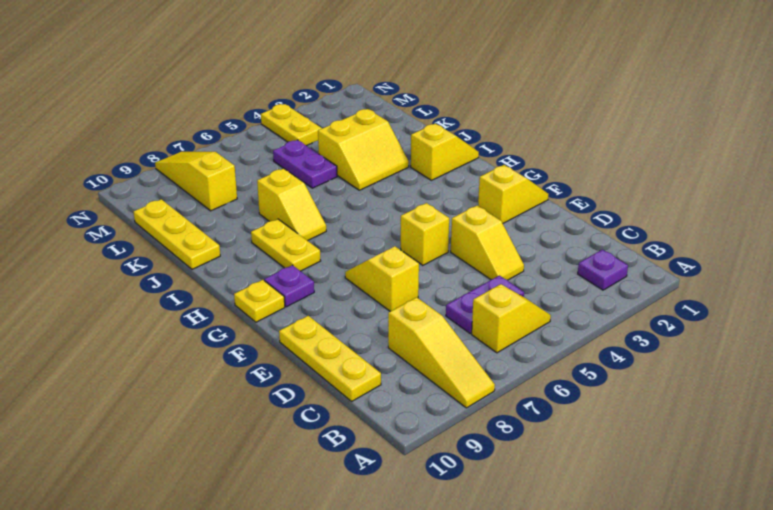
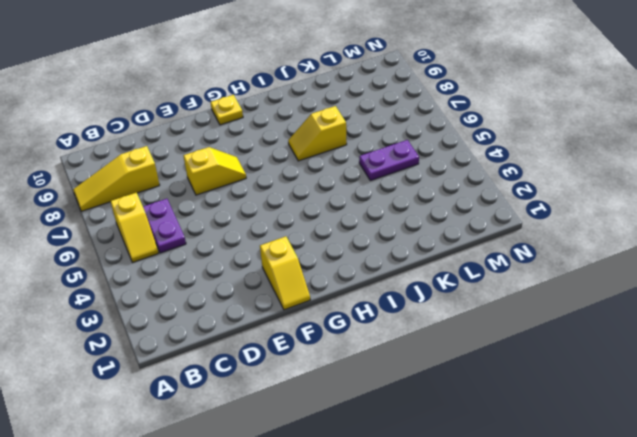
none -> purple plate B2 level 1
none -> yellow plate C10:E10 level 1
none -> yellow slope D4:E4 level 1 top E

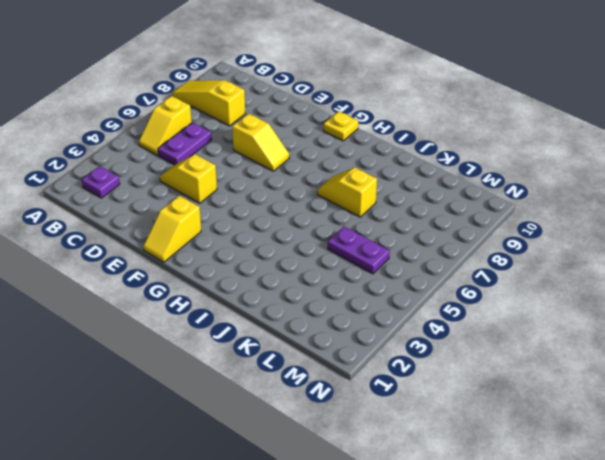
none -> yellow plate C10:E10 level 1
none -> yellow brick F5 level 1
none -> purple plate G9 level 1

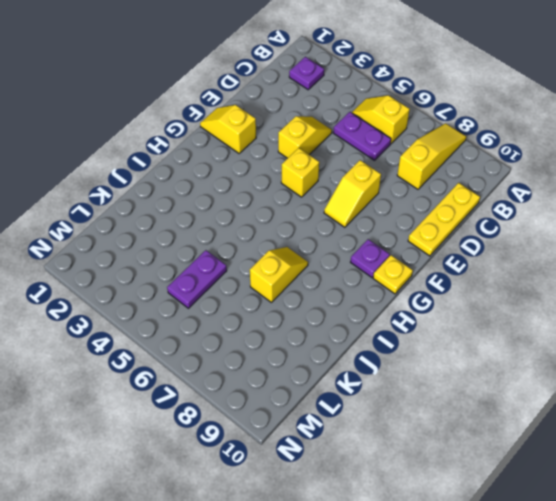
none -> yellow plate H8:I8 level 1
none -> yellow slope I1:I2 level 1 top 2
none -> yellow slope J3:K4 level 1 top K

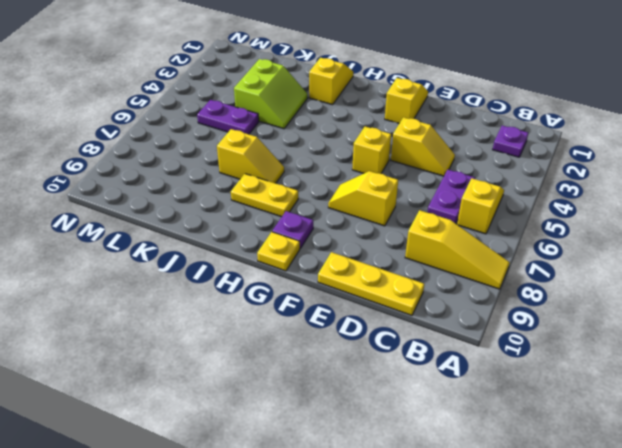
lime slope J3:K4 level 1 top K -> yellow slope J3:K4 level 1 top K
none -> yellow plate J10:L10 level 1
none -> yellow slope L8:N8 level 1 top L
none -> yellow plate M4:N4 level 1

